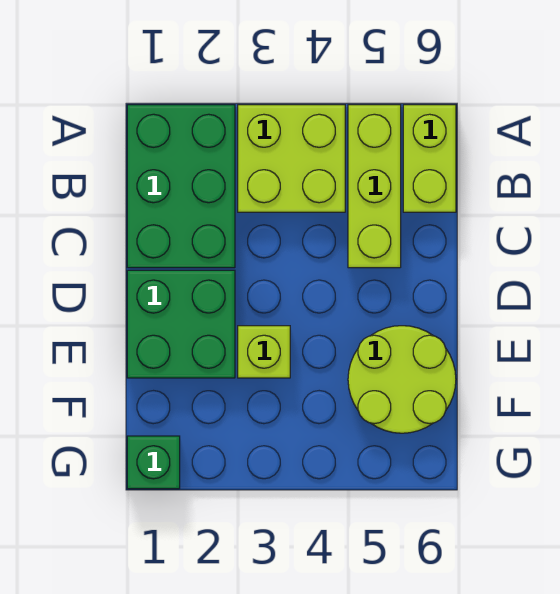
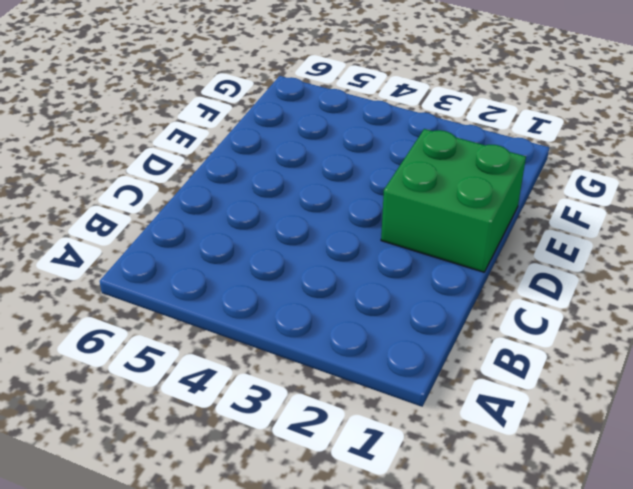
none -> green brick A1:C2 level 1
none -> lime brick A3:B4 level 1

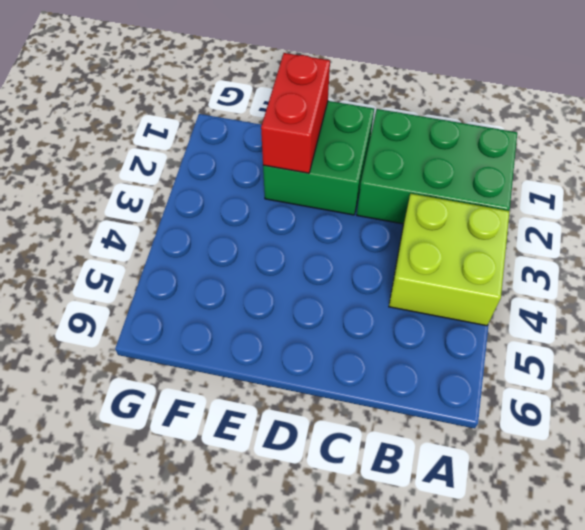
red brick E1:E2 level 2 -> none
none -> lime brick A5:C5 level 1
none -> lime brick A6:B6 level 1

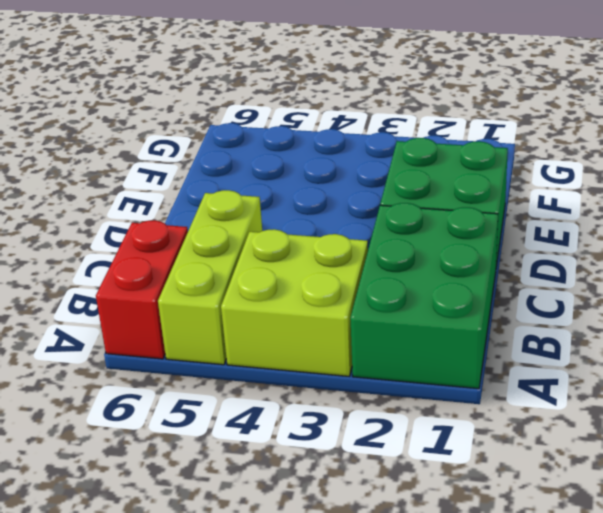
red brick A6:B6 level 1 -> lime brick A6:B6 level 1
none -> lime brick E3 level 1
none -> lime round brick E5:F6 level 1

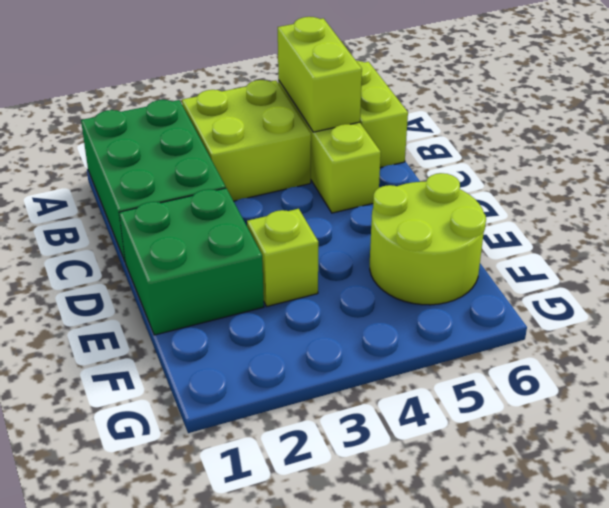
lime brick A5:B5 level 2 -> none
none -> green brick G1 level 1

